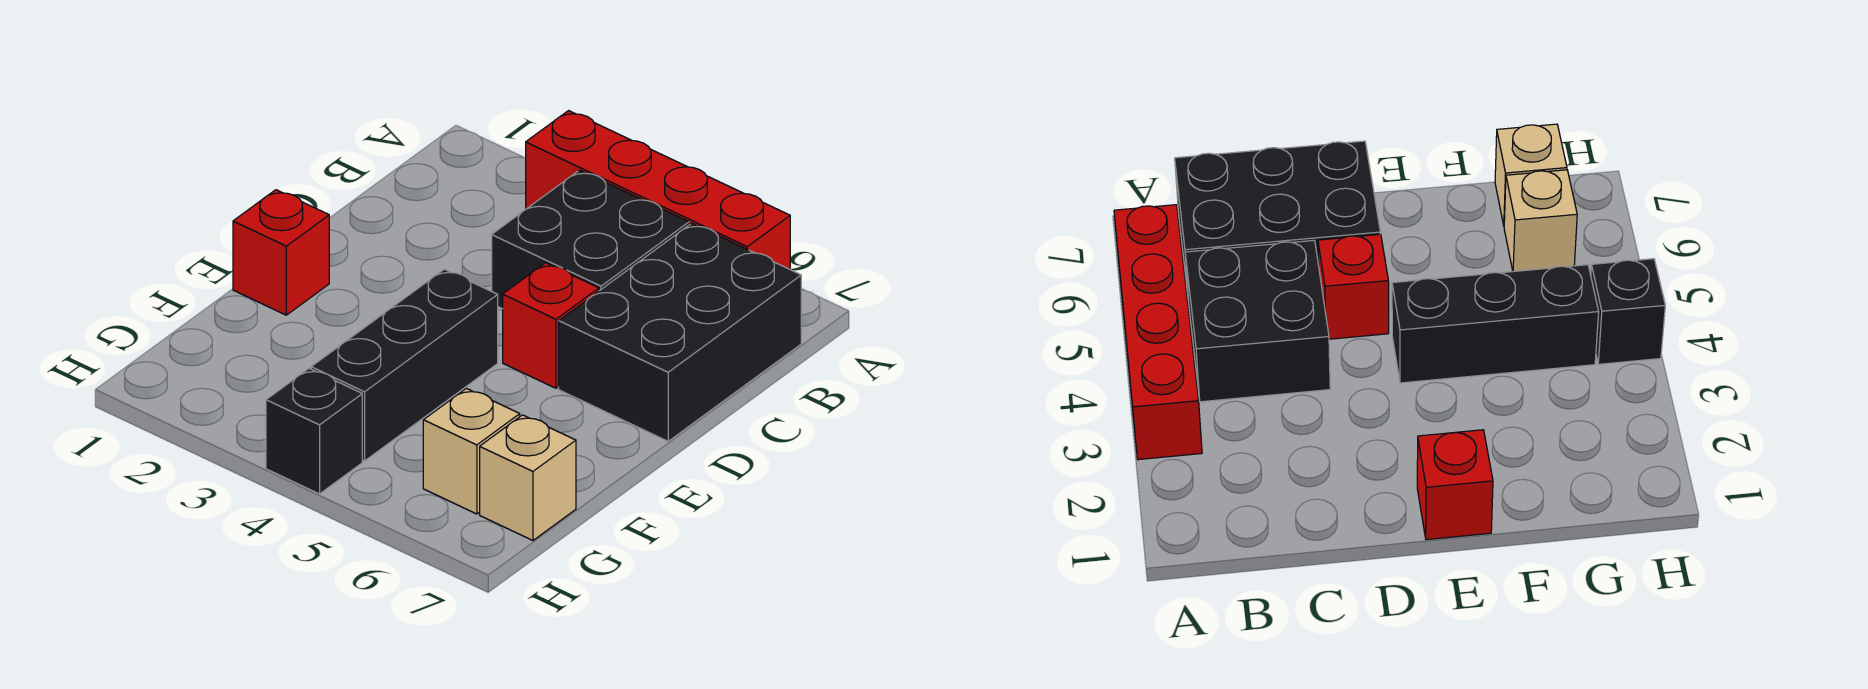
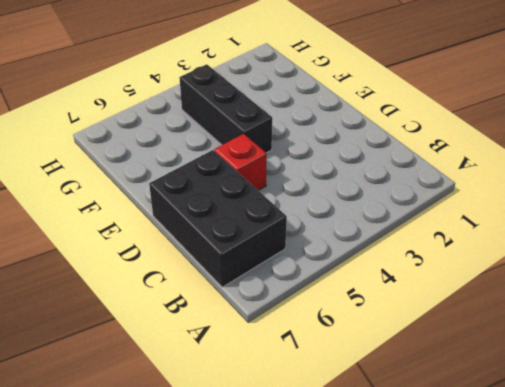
none -> red brick A3:A6 level 1
none -> black brick B4:C5 level 1

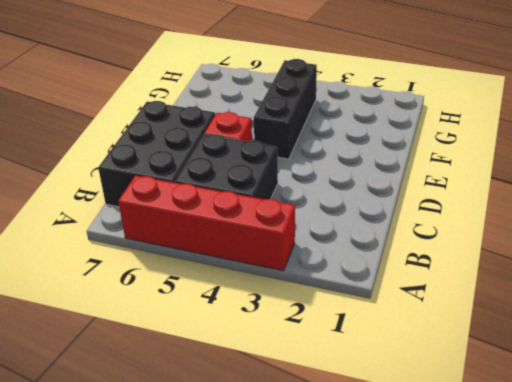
none -> red brick E1 level 1
none -> tan brick G6 level 1

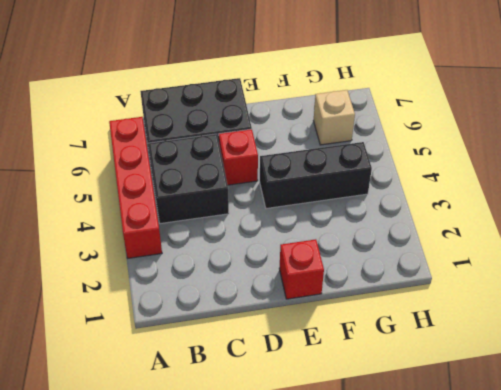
none -> tan brick G7 level 1
none -> black brick H4 level 1

